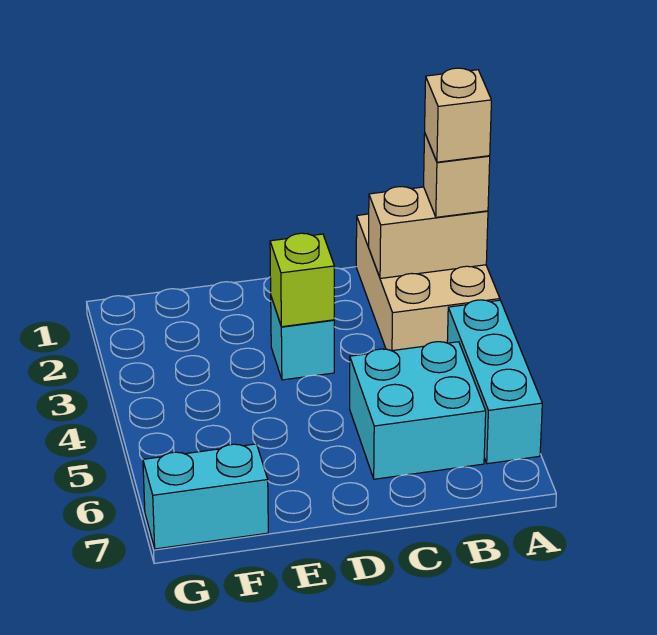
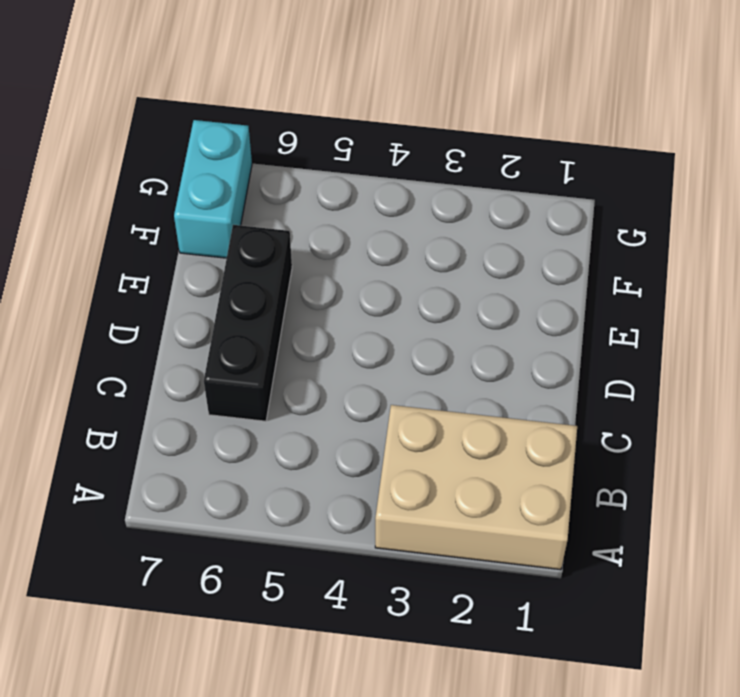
black brick C6:E6 level 1 -> cyan brick B5:C6 level 1
none -> cyan brick A4:A6 level 1
none -> cyan brick D3 level 1

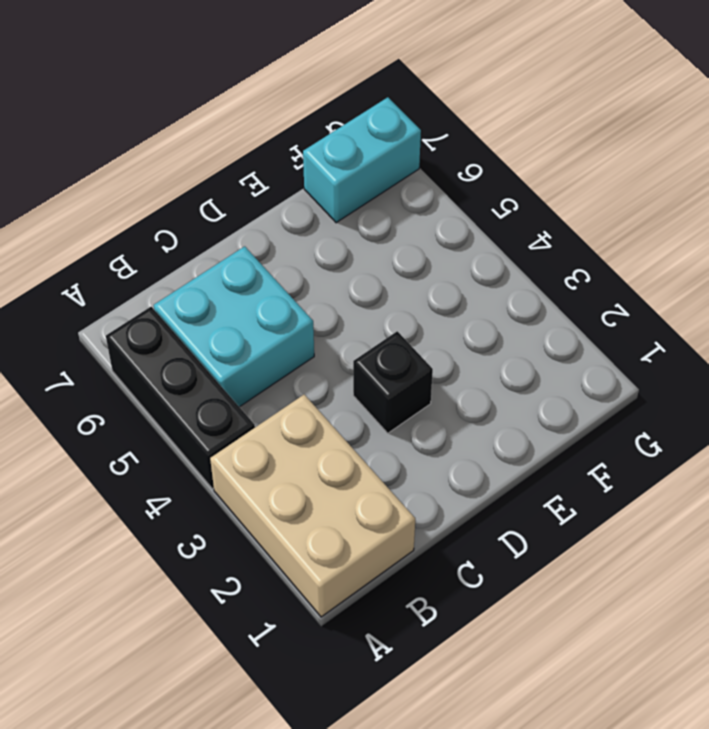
black brick A4:A6 level 1 -> cyan brick A4:A6 level 1
black brick D3 level 1 -> cyan brick D3 level 1
none -> tan brick A2:B2 level 2
none -> lime brick D3 level 2

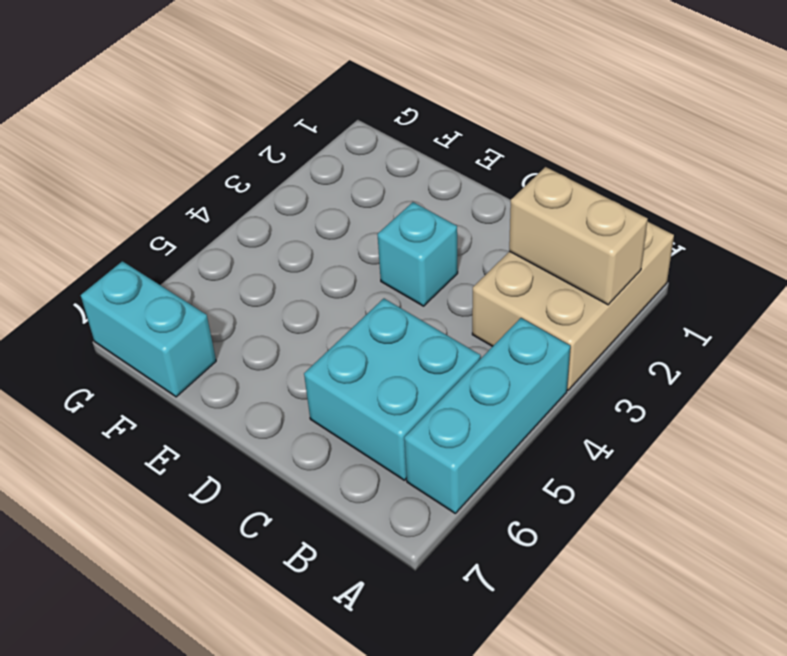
none -> lime brick D3 level 2
none -> tan brick A2 level 3

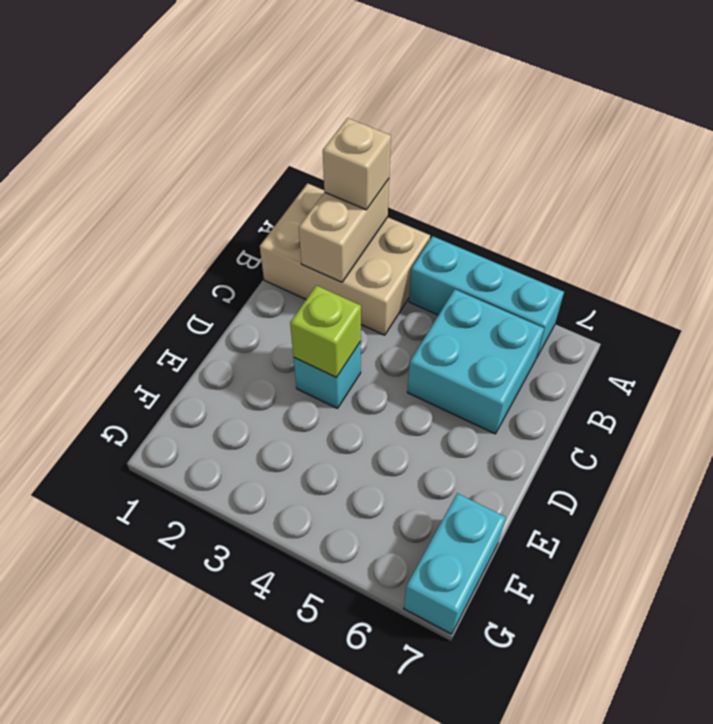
none -> tan brick A2 level 4

